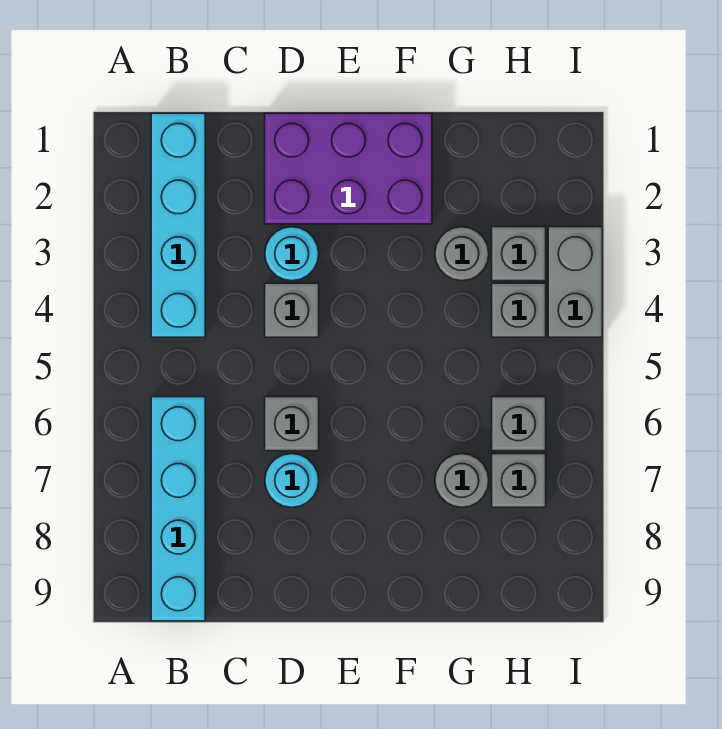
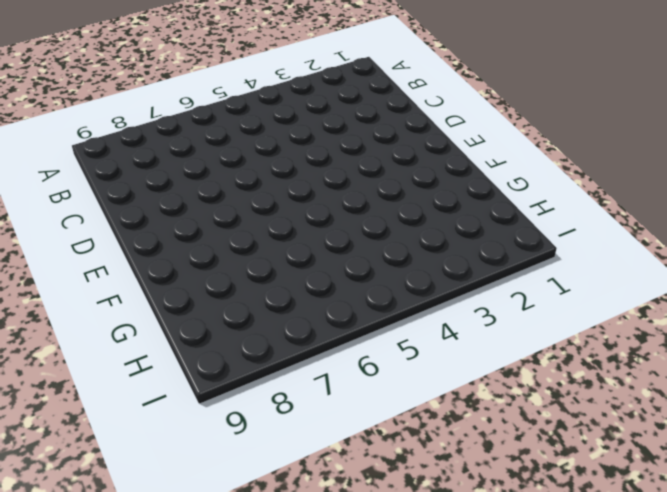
none -> cyan brick B1:B4 level 1
none -> cyan brick B6:B9 level 1
none -> purple brick D1:F2 level 1

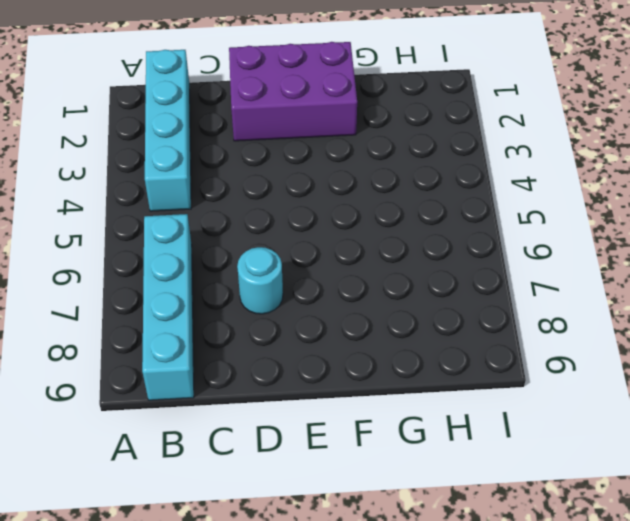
none -> cyan round brick D3 level 1
none -> grey brick D4 level 1
none -> grey brick D6 level 1

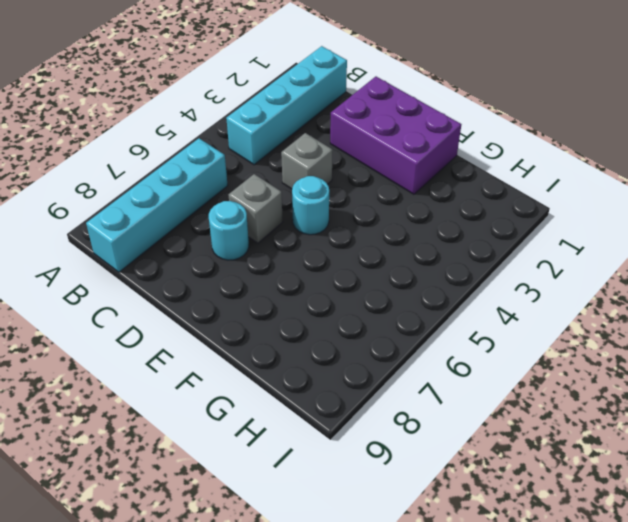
cyan round brick E5 level 1 -> cyan round brick D3 level 1
none -> grey round brick G3 level 1
none -> grey round brick G7 level 1
none -> grey brick H3 level 1

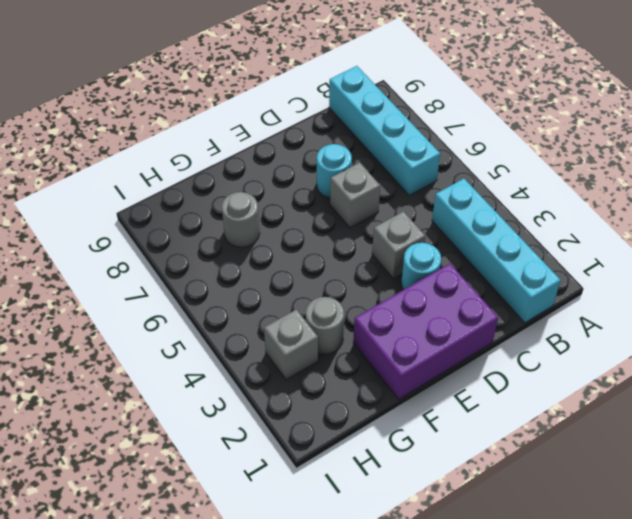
none -> grey brick H4 level 1
none -> grey brick H6 level 1
none -> grey brick H7 level 1

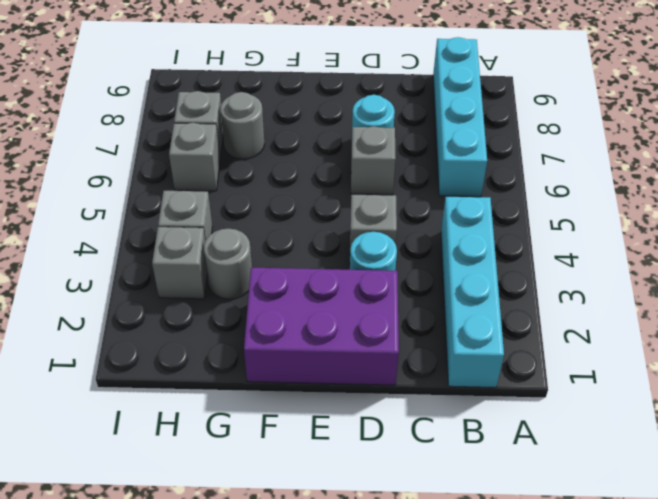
none -> grey brick I3:I4 level 1

